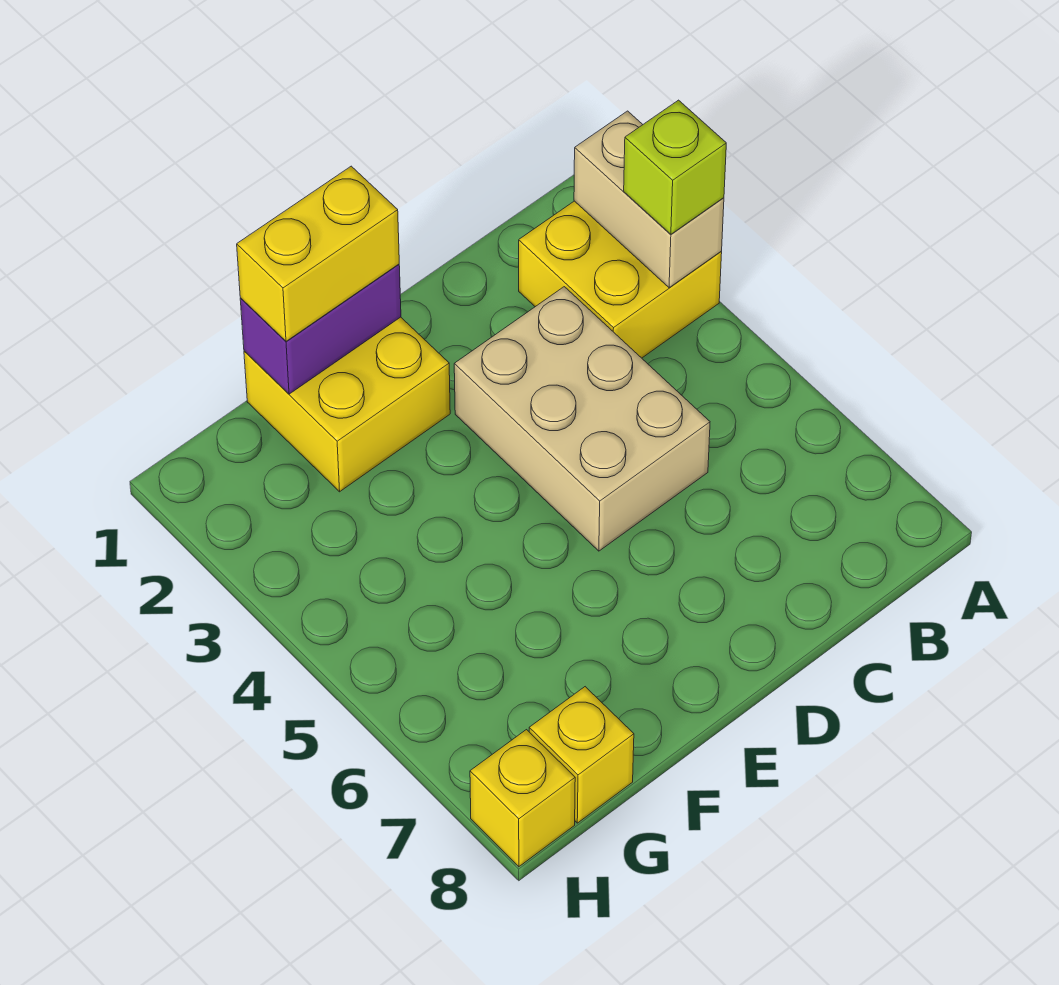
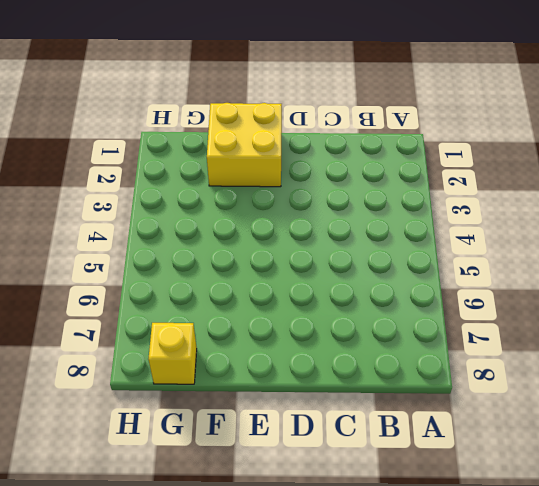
none -> yellow brick A2:B3 level 1
none -> tan brick C3:D5 level 1

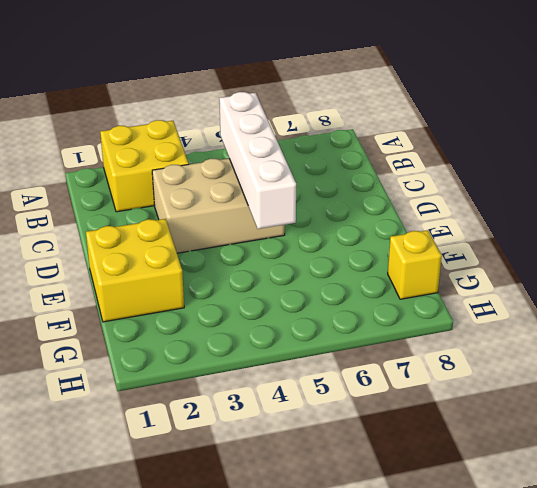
white brick B5:E5 level 2 -> none
none -> yellow brick H8 level 1
none -> tan brick A2:A3 level 2

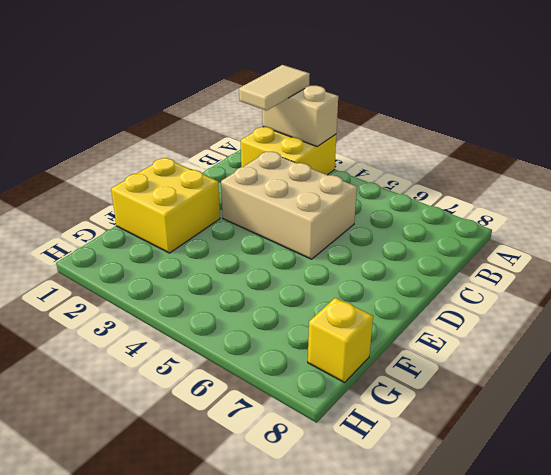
tan tile A2:B2 level 3 -> none
none -> yellow brick H8 level 1
none -> purple brick E1:F1 level 2

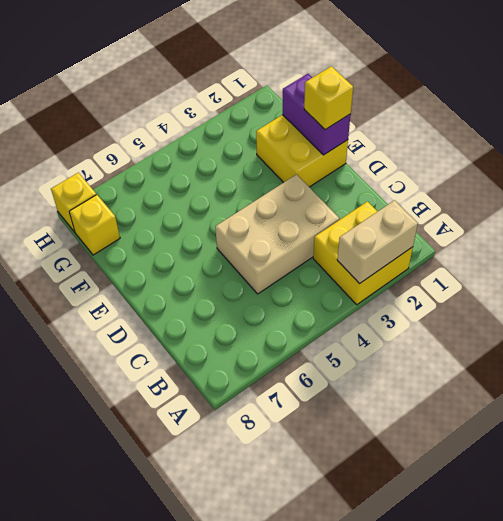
yellow brick E1 level 3 -> yellow brick E1:F1 level 3
none -> lime brick A3 level 3

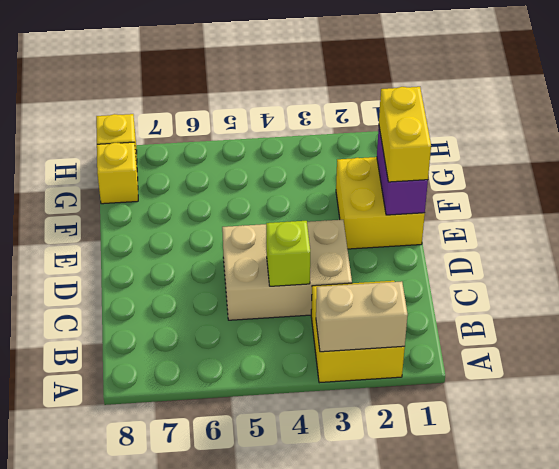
lime brick C4 level 2 -> lime brick A3 level 3

